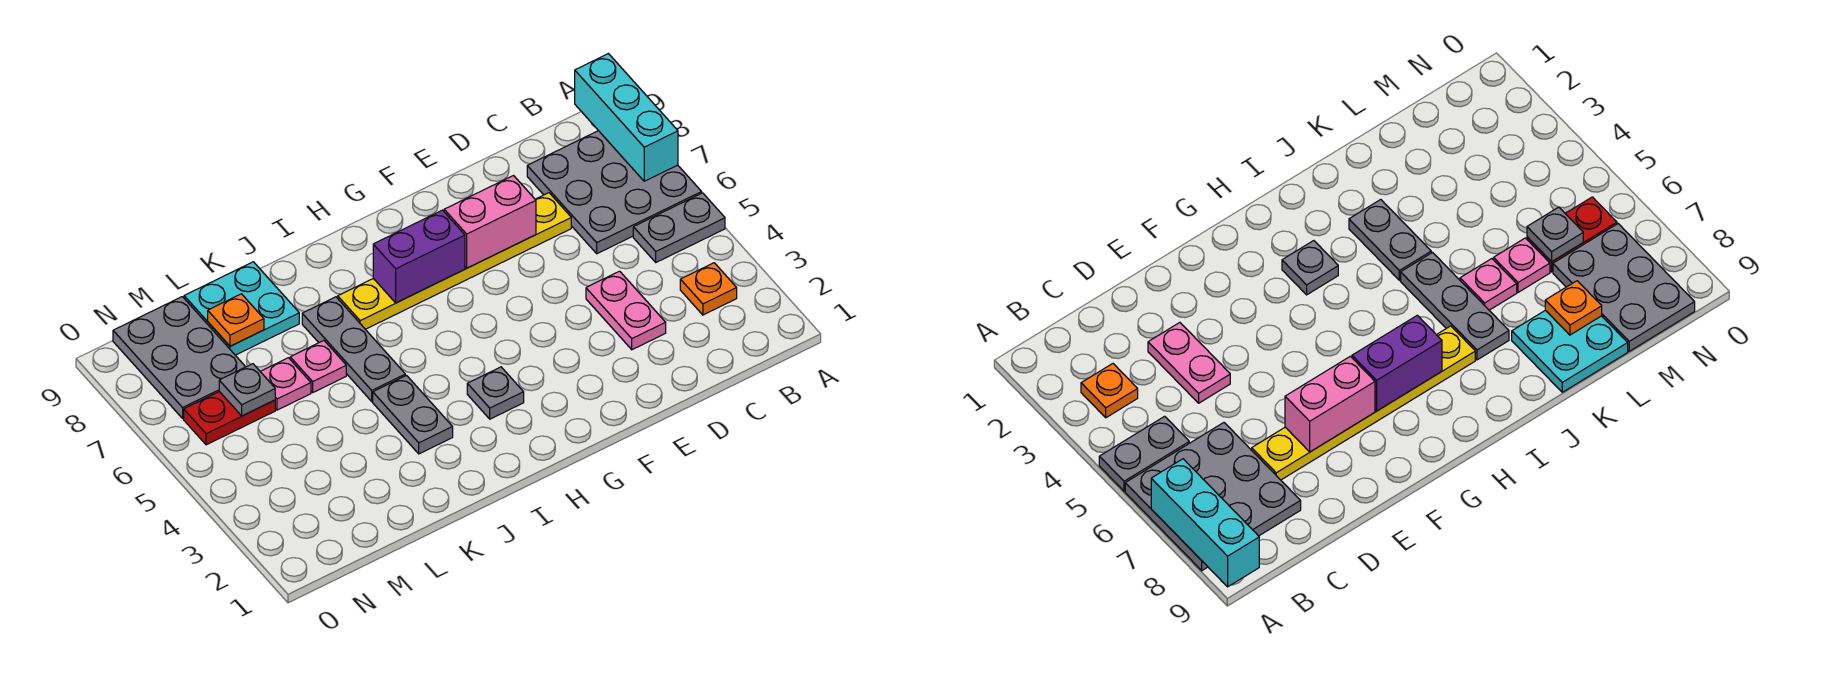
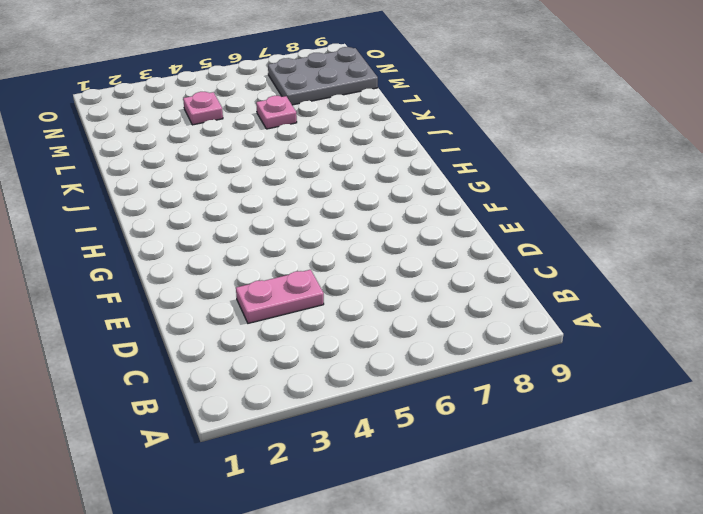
pink plate M4 level 1 -> pink plate K6 level 1
none -> grey plate A5:B5 level 1
none -> grey plate A6:C8 level 1
none -> orange plate B3 level 1

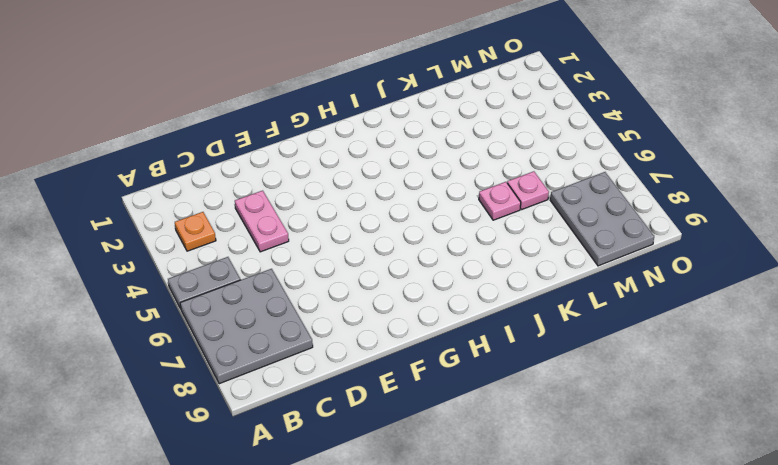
none -> yellow plate D7:I7 level 1
none -> grey plate H3 level 1
none -> grey plate J3:J4 level 1

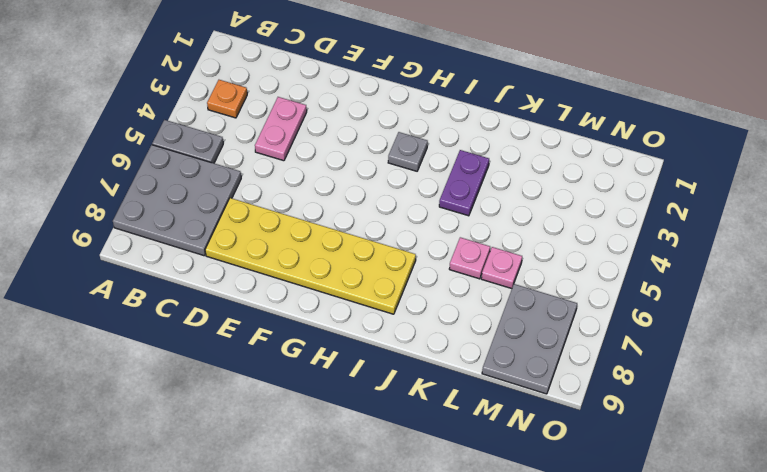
yellow plate D7:I8 level 1 -> yellow plate D7:I7 level 1
purple plate J3:J4 level 1 -> grey plate J3:J4 level 1
none -> grey plate J5:J7 level 1
none -> cyan plate K8:L9 level 1
none -> red plate M6:N6 level 1

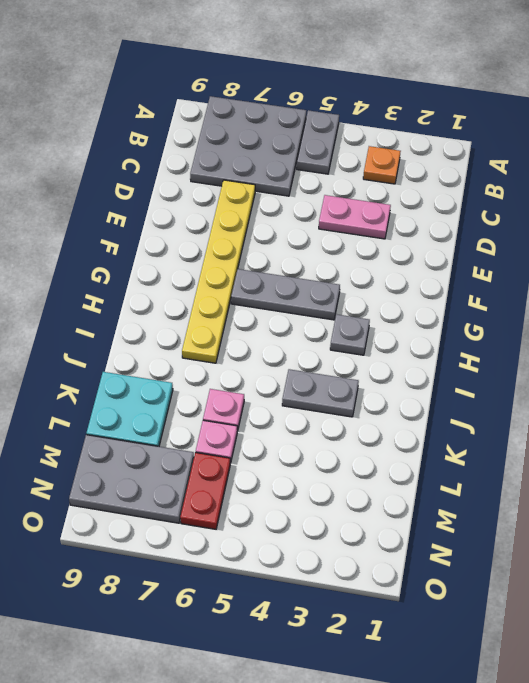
grey plate G4:G6 level 1 -> grey plate J5:J7 level 1
none -> cyan brick A7:A9 level 2
none -> pink brick E7:F7 level 2
none -> purple brick G7:H7 level 2

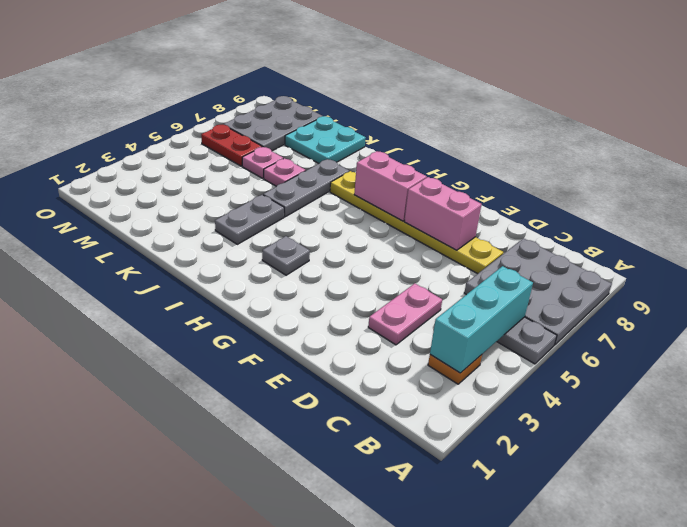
cyan brick B3:B5 level 2 -> cyan brick A7:A9 level 2
pink brick G7:H7 level 2 -> purple brick G7:H7 level 2
none -> orange plate L8 level 2
none -> grey plate M6 level 2

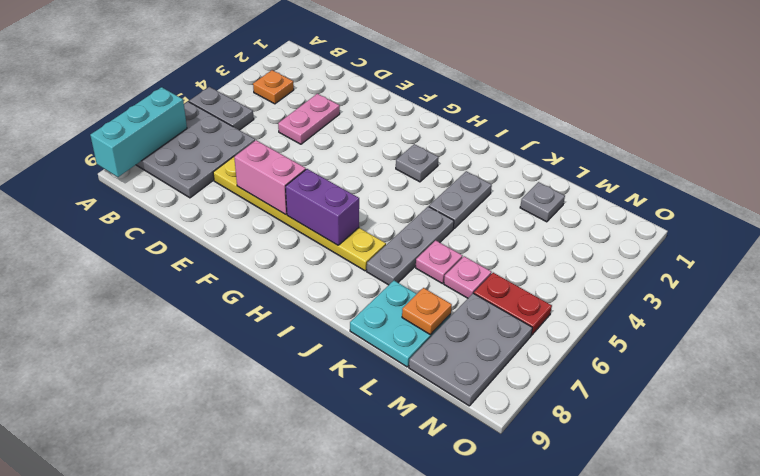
grey plate L2 level 1 -> grey plate M6 level 2

